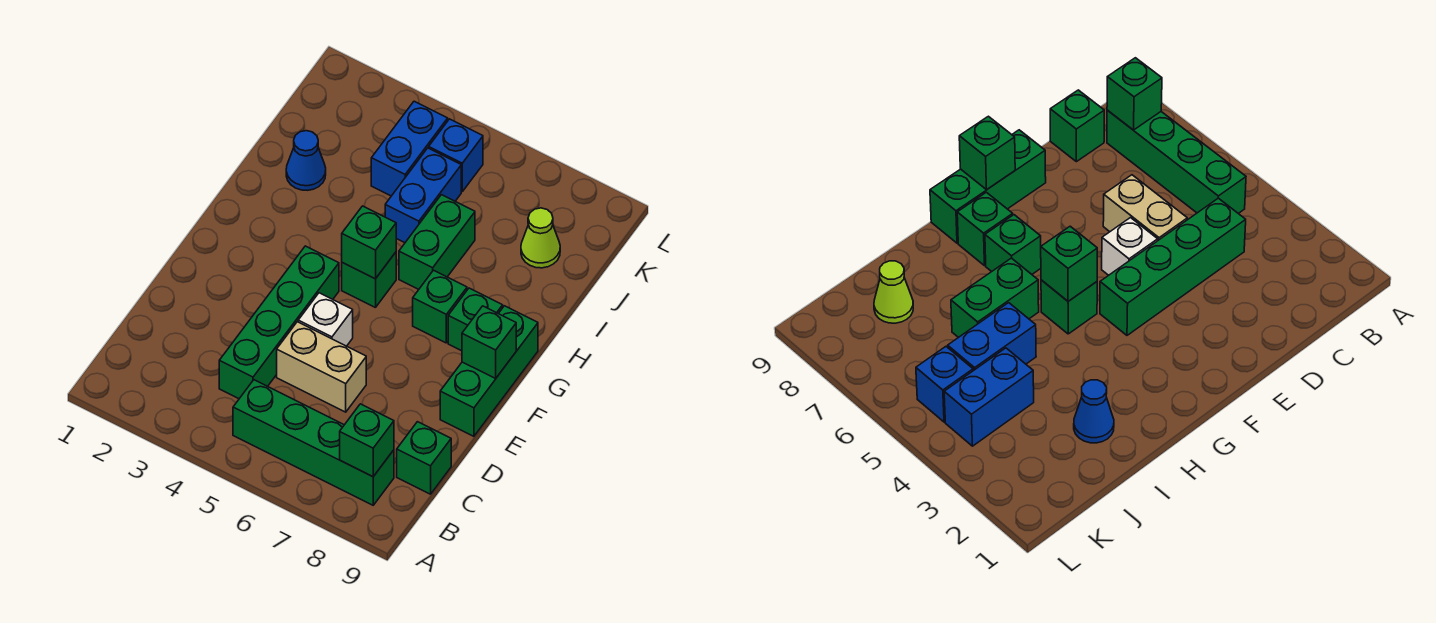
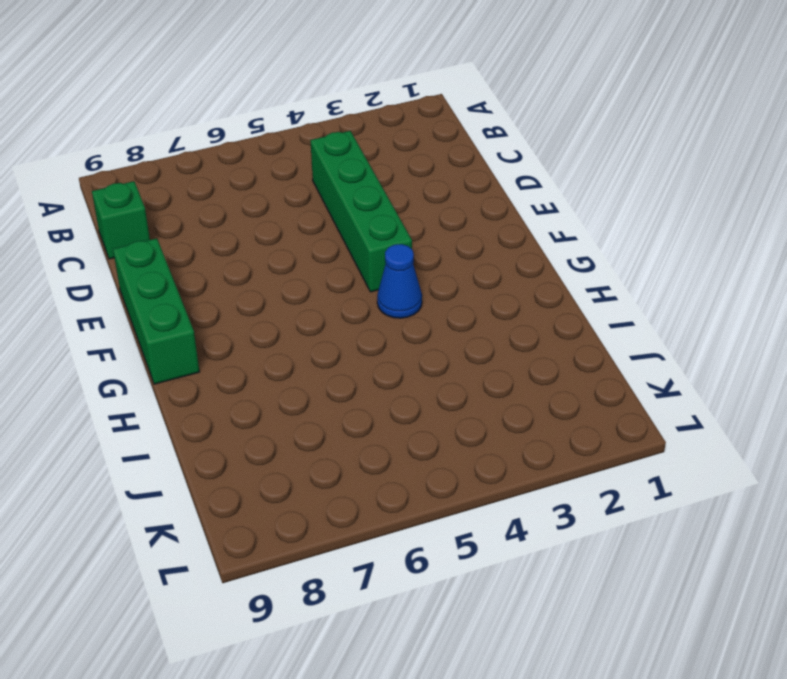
blue cone G4 level 1 -> blue cone I2 level 1
none -> green brick B5:B8 level 1
none -> tan brick D5:D6 level 1
none -> white brick E5 level 1

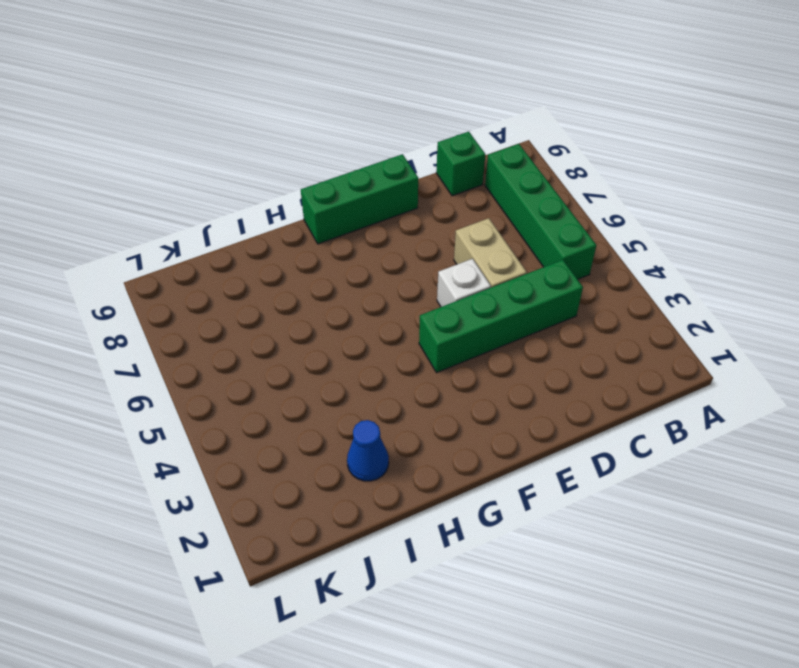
none -> green brick G5 level 1
none -> green brick G7 level 1
none -> green brick G8 level 1

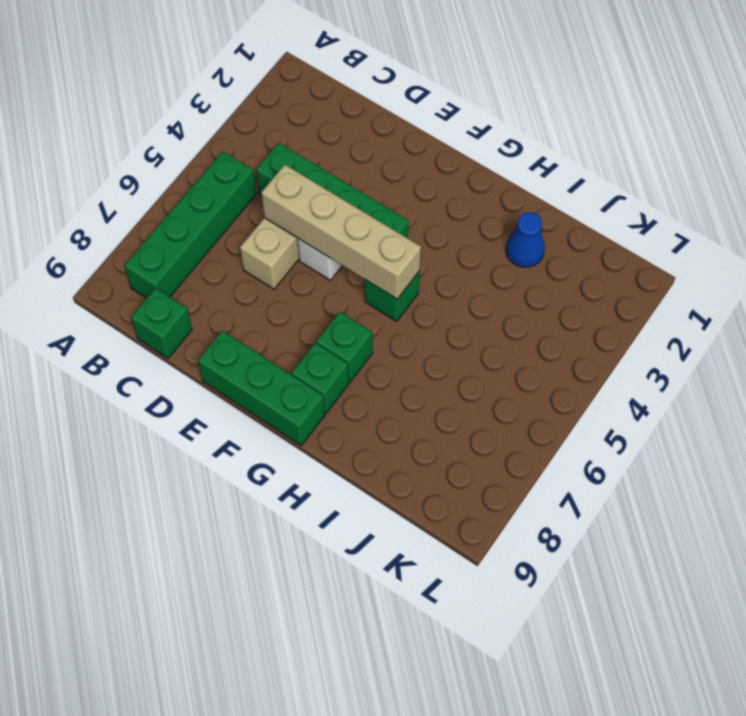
tan brick D5:G5 level 2 -> green brick G5 level 2
none -> green brick H6:I6 level 1
none -> blue brick I5:J5 level 1
none -> blue brick J4:K4 level 1

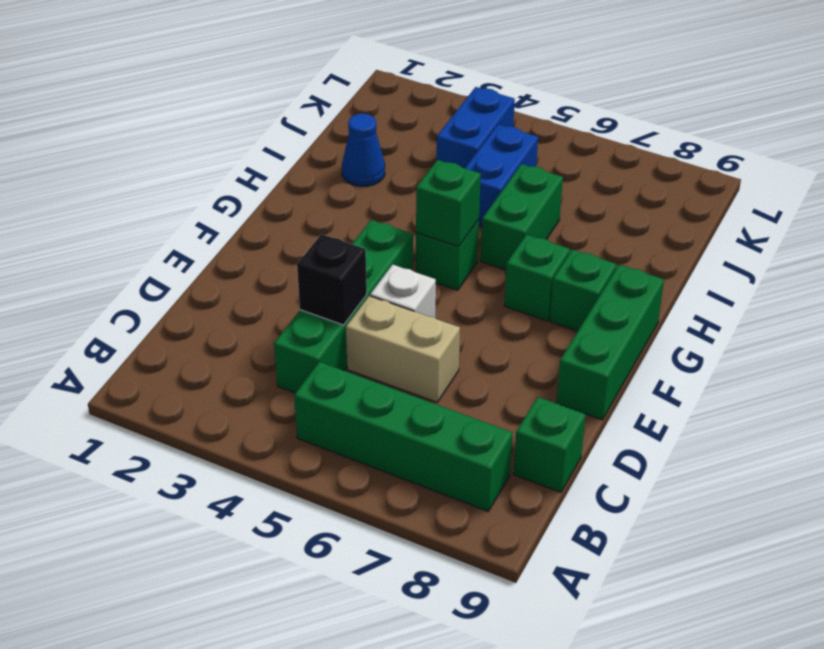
black brick D4 level 2 -> none
none -> lime cone J8 level 1
none -> blue brick K5 level 1
none -> green brick B8 level 2

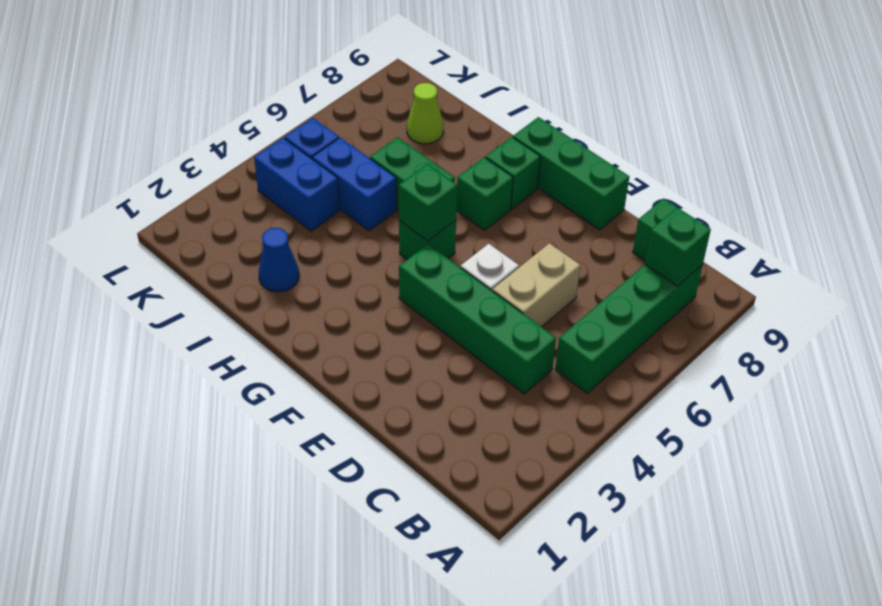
none -> green brick F9 level 2

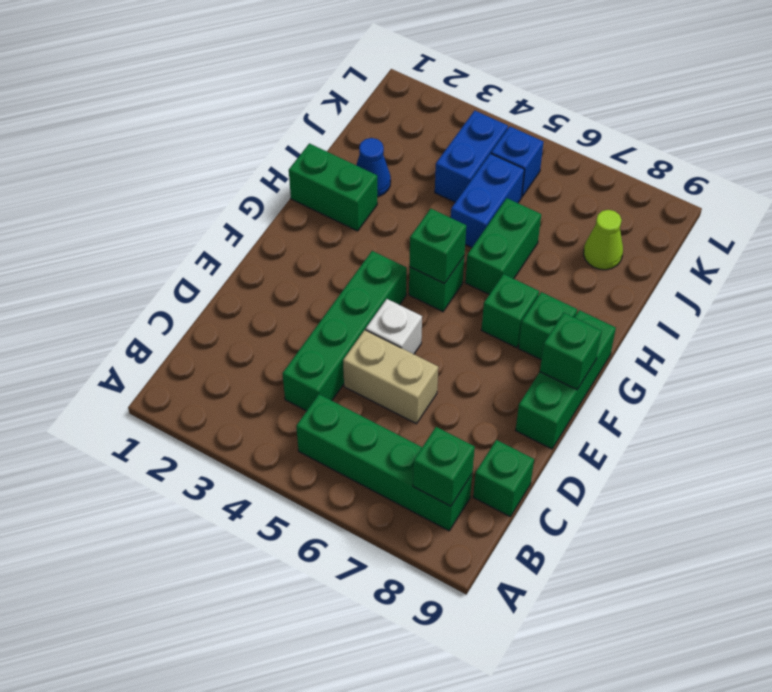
green brick H1:H2 level 1 -> none

